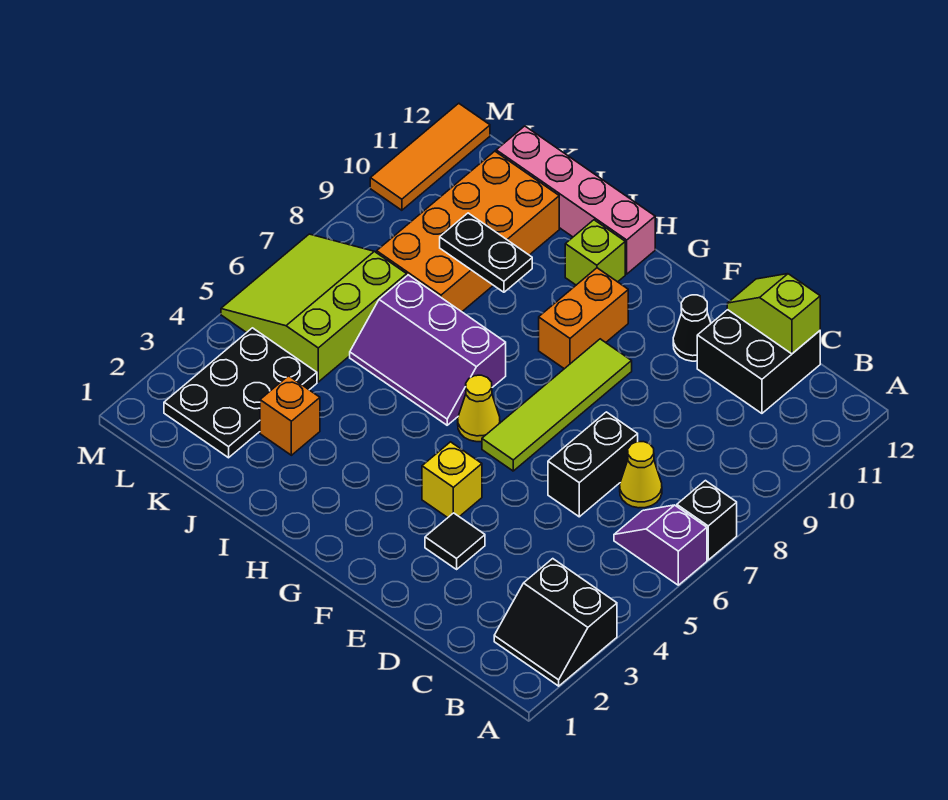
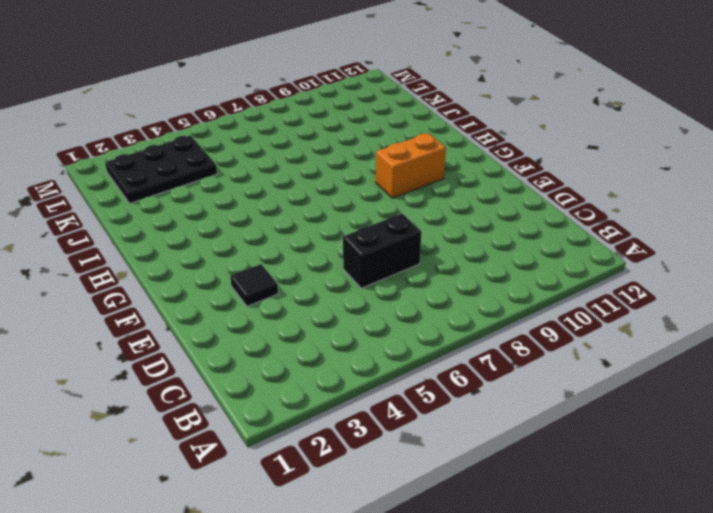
none -> black slope A2:B3 level 1 top 3
none -> purple slope A6:B6 level 1 top A
none -> black brick A7 level 1

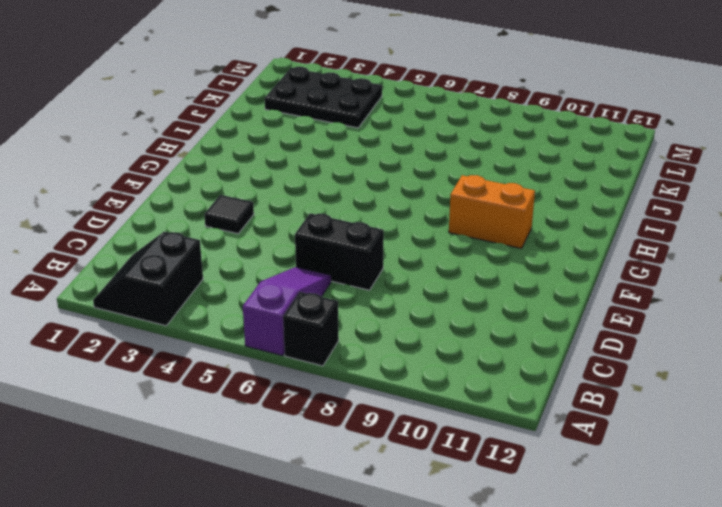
purple slope A6:C6 level 1 top A -> purple slope A6:B6 level 1 top A
none -> yellow cone C7 level 1
none -> black brick C11:D12 level 1
none -> black cone E11 level 1

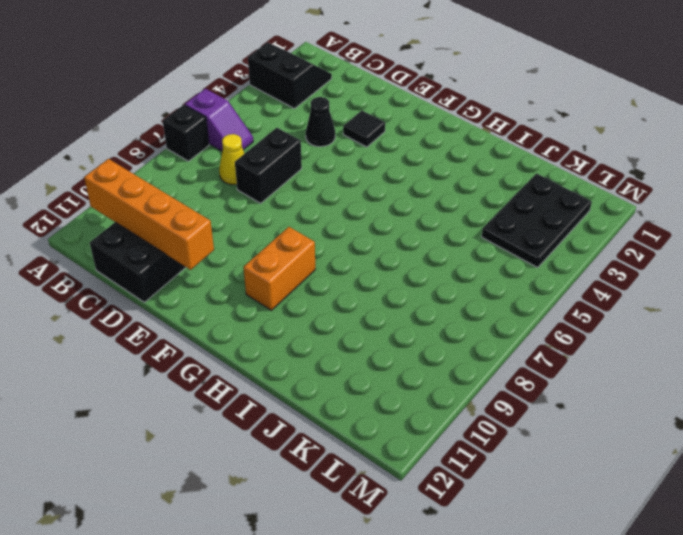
orange brick B11:E11 level 2 -> none
black cone D4 level 1 -> black cone E11 level 1
none -> yellow brick F4 level 1
none -> lime tile F6:F9 level 1
none -> yellow cone G6 level 1

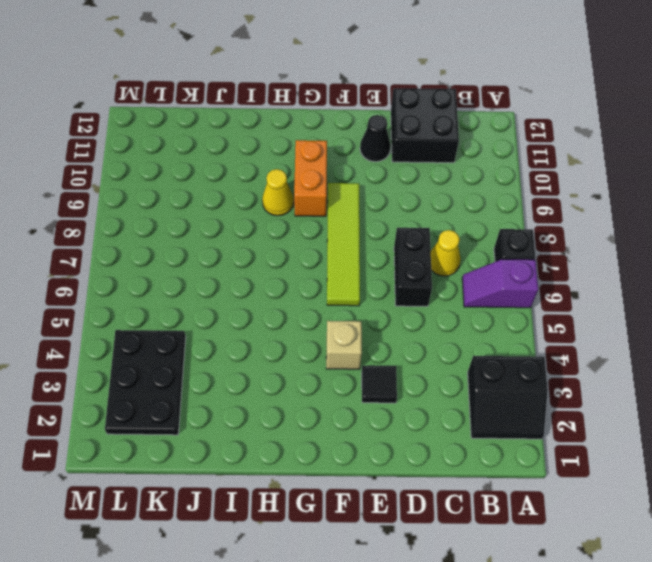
tan brick F4 level 1 -> yellow brick F4 level 1
yellow cone H9 level 1 -> yellow cone G6 level 1
none -> purple slope H6:J7 level 1 top 7
none -> lime brick H11 level 1
none -> pink brick H12:K12 level 1

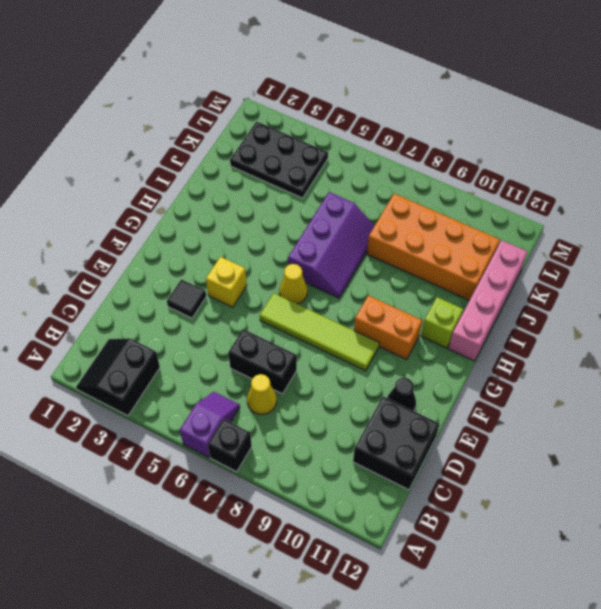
purple slope H6:J7 level 1 top 6 -> purple slope H6:J7 level 1 top 7
none -> orange brick J3 level 1
none -> lime slope K5:M7 level 1 top K
none -> orange tile M10:M12 level 1

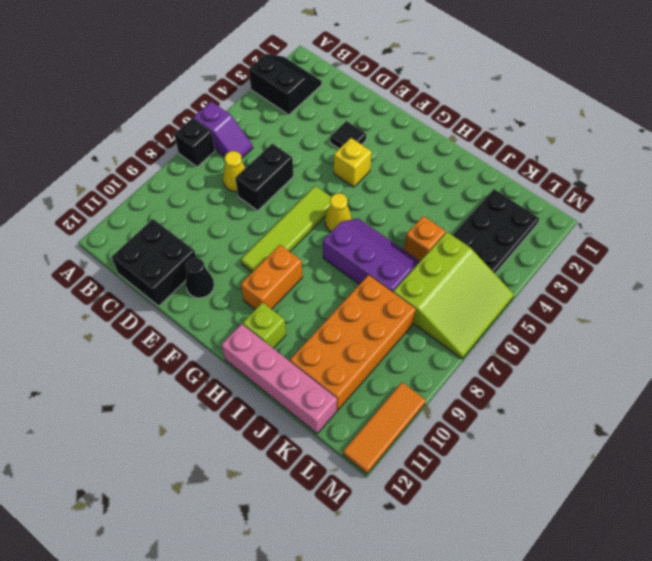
orange brick J5 level 1 -> orange brick J3 level 1
none -> lime slope C12:D12 level 2 top C
none -> black plate I9:J9 level 2

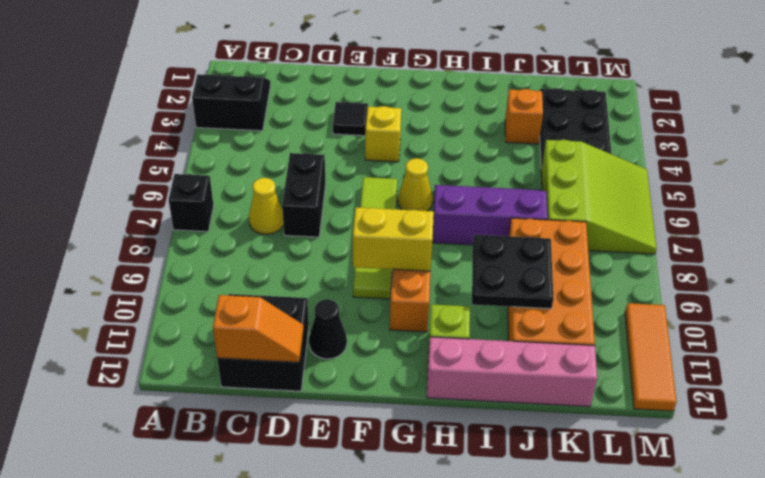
orange slope C12:D12 level 2 top C -> lime slope C12:D12 level 2 top C
yellow brick F9:G9 level 2 -> none
black plate I9:J10 level 2 -> black plate I9:J9 level 2
none -> purple slope A6:B6 level 1 top A

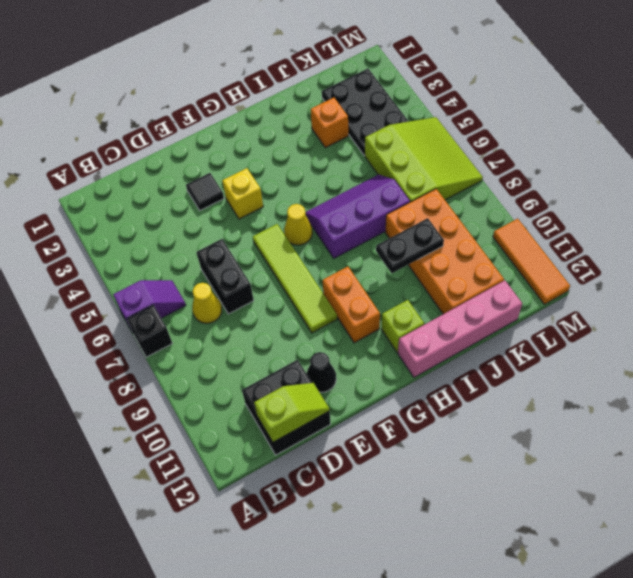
none -> black slope A2:B3 level 1 top 3

